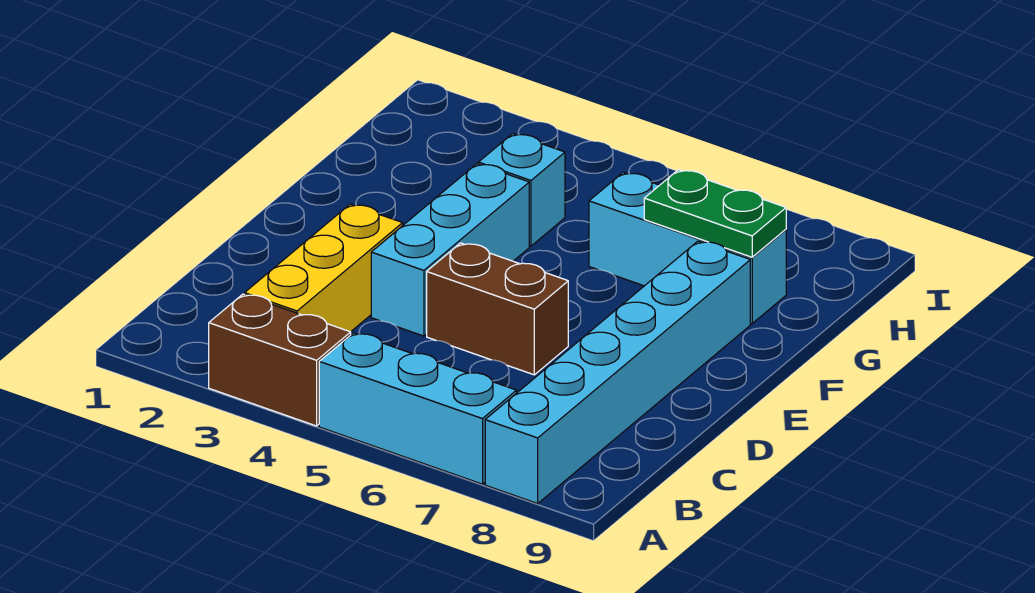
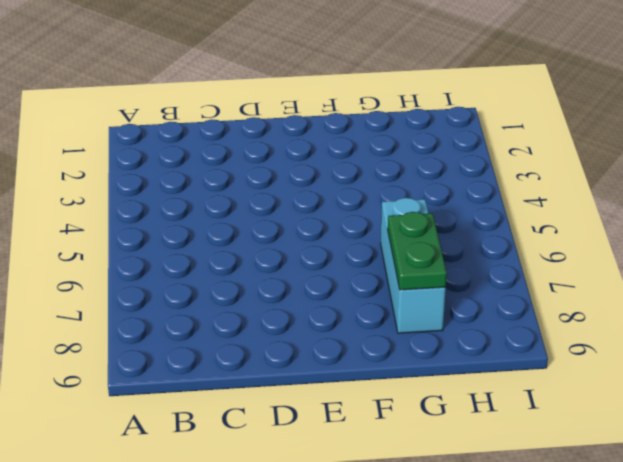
none -> brown brick A3:A4 level 1
none -> cyan brick A5:A7 level 1

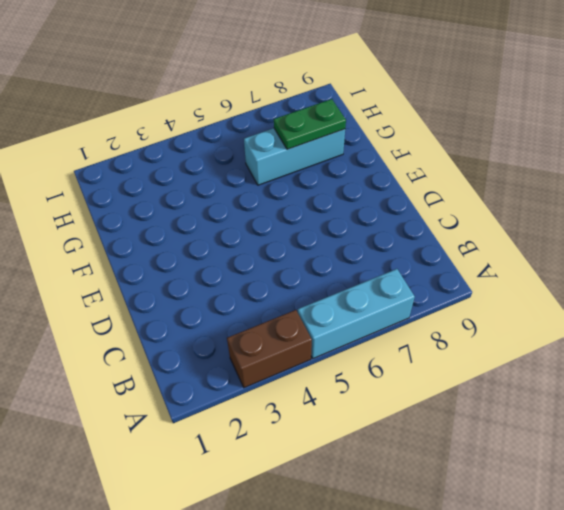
none -> cyan brick A8:F8 level 1
none -> yellow brick B3:D3 level 1

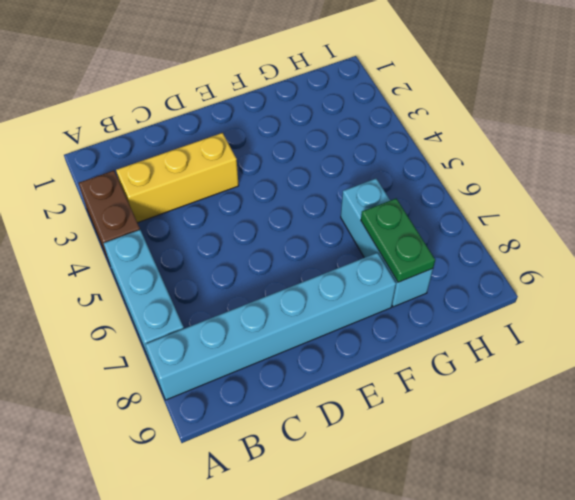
none -> cyan brick D4:F4 level 1
none -> brown brick D5:D6 level 1

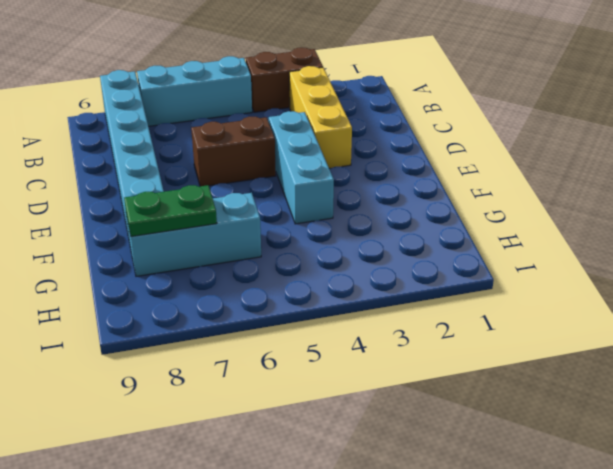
none -> cyan brick G4 level 1

